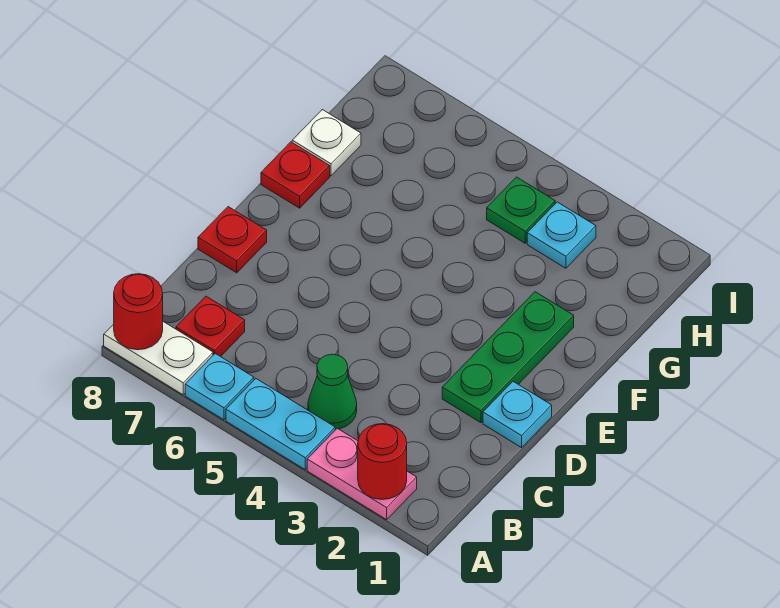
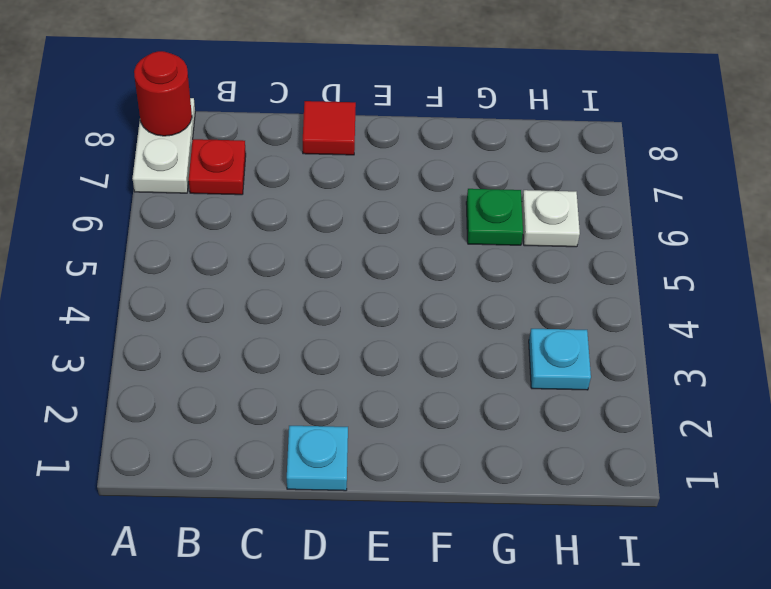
red tile D8 level 1 -> red plate D8 level 1
green plate G6 level 1 -> green plate H4 level 1
white plate H6 level 1 -> white plate G8 level 1
none -> pink plate A2:A3 level 1
none -> cyan plate A4:A5 level 1
none -> cyan plate A6 level 1

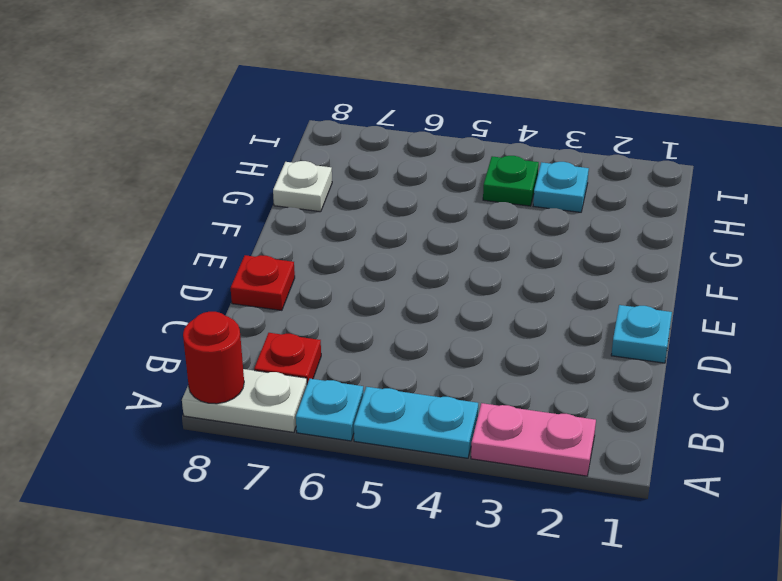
none -> green cone B4 level 1
none -> green plate D2:F2 level 1
none -> red plate F8 level 1

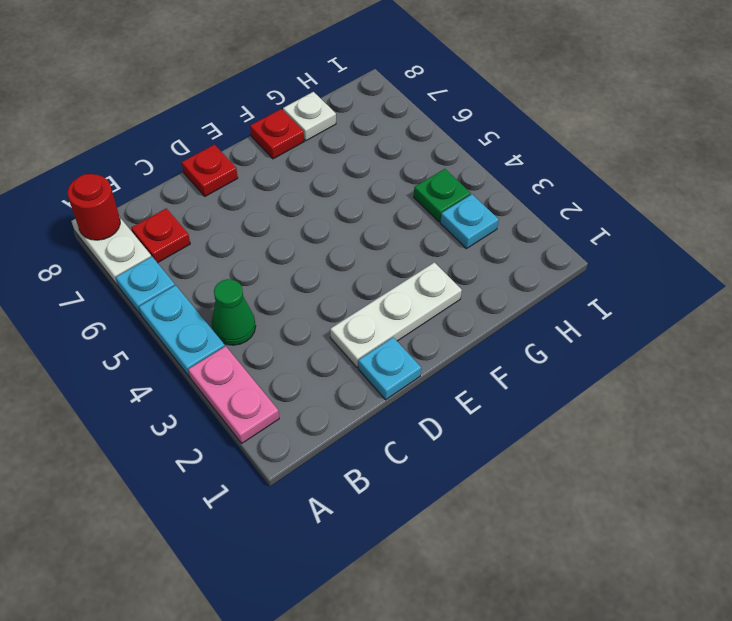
white plate D2:F2 level 1 -> green plate D2:F2 level 1
none -> red round brick A2 level 2

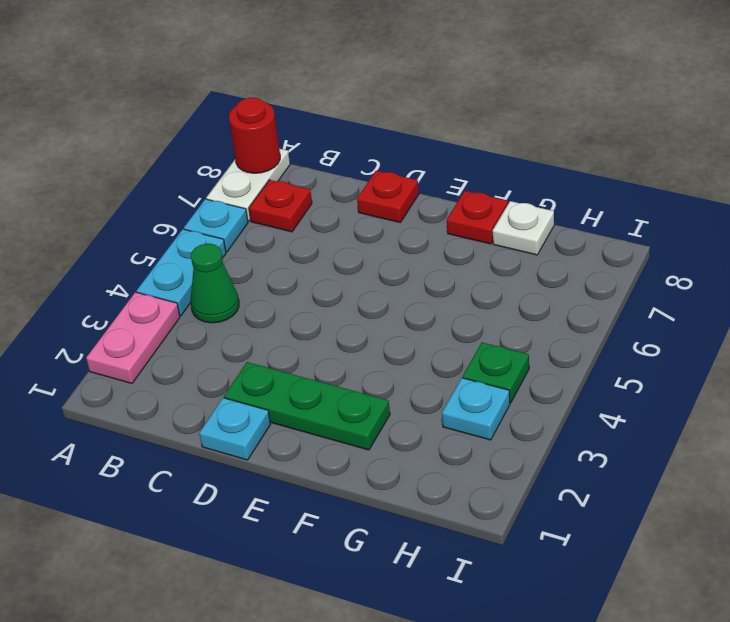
none -> red round brick A2 level 2

